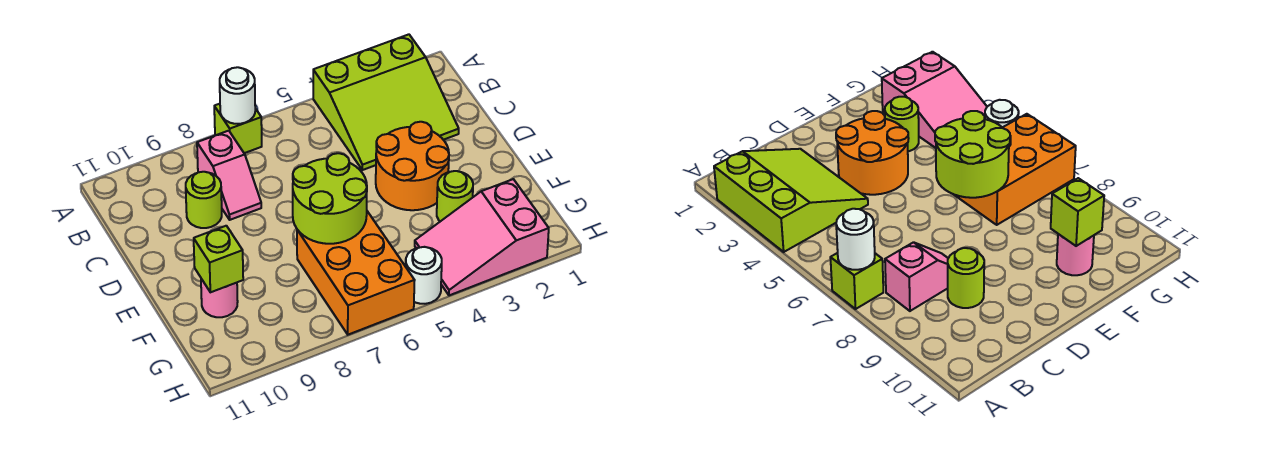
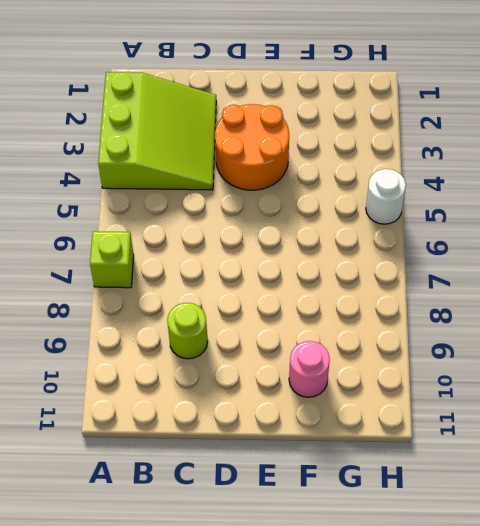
none -> pink slope B8:C8 level 1 top B
none -> lime round brick F3 level 1
none -> orange brick F6:H7 level 1

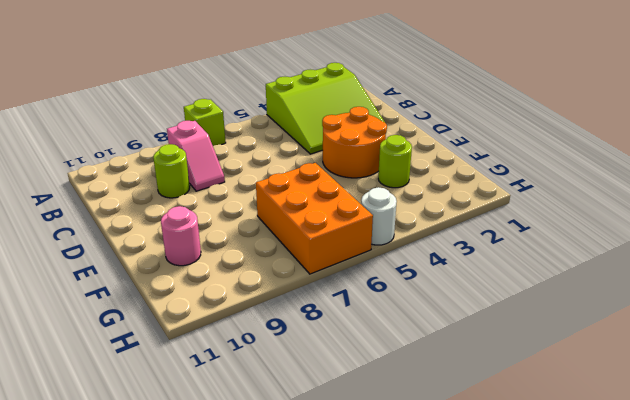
none -> pink slope G2:H4 level 1 top 2
none -> white round brick A7 level 2
none -> lime round brick E6:F7 level 2

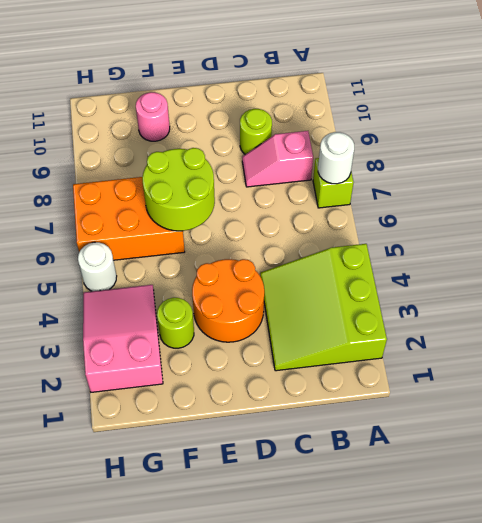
none -> lime brick F10 level 2

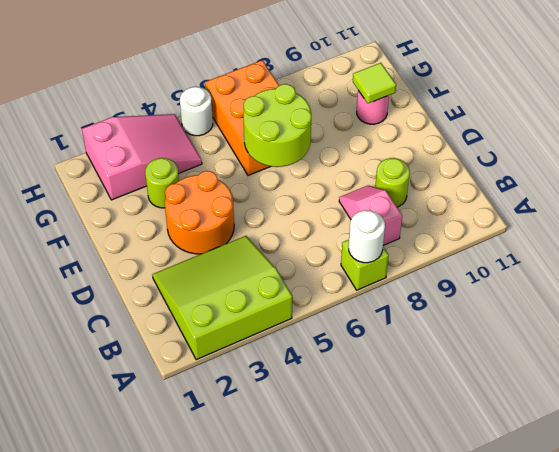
lime tile F10 level 2 -> lime brick F10 level 2

